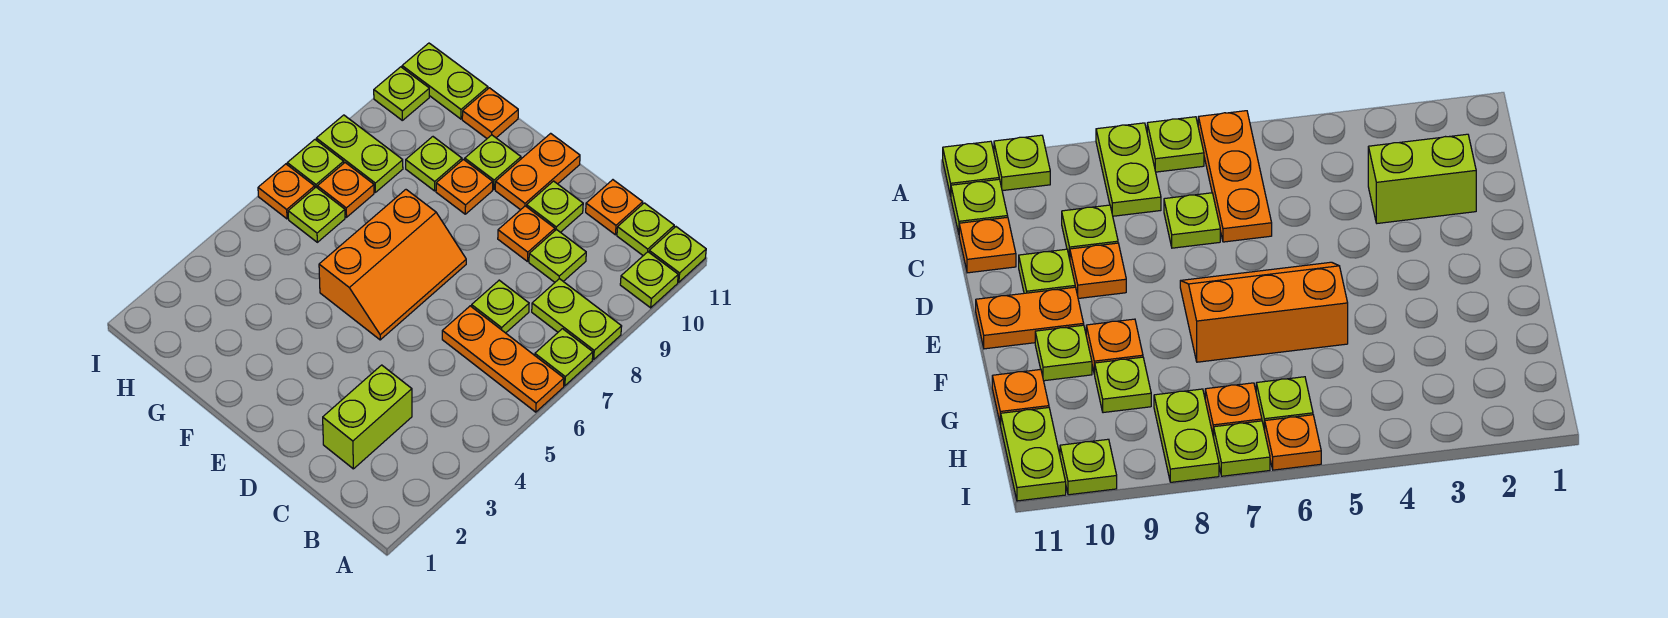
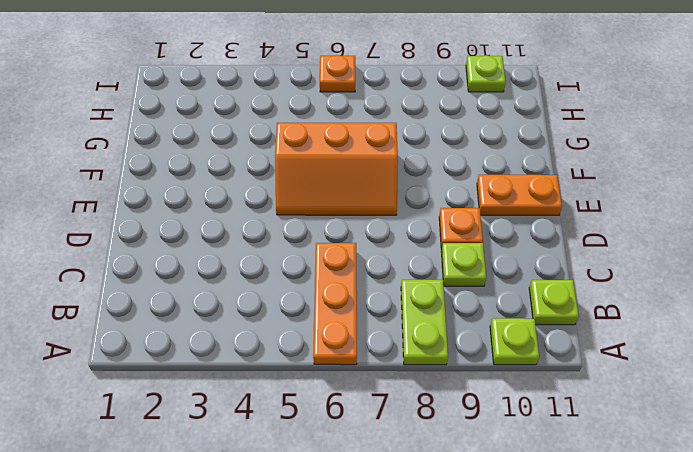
none -> lime plate A7 level 1
none -> lime plate A11 level 1
none -> lime brick C2:C3 level 1

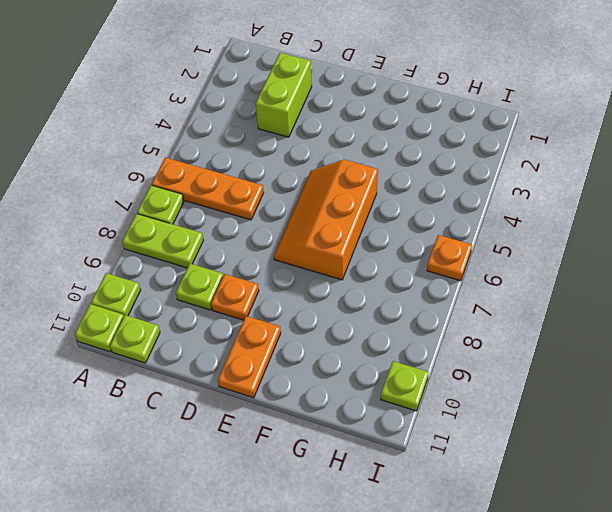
none -> lime plate C7 level 1
none -> orange plate C11 level 1
none -> lime plate D10 level 1

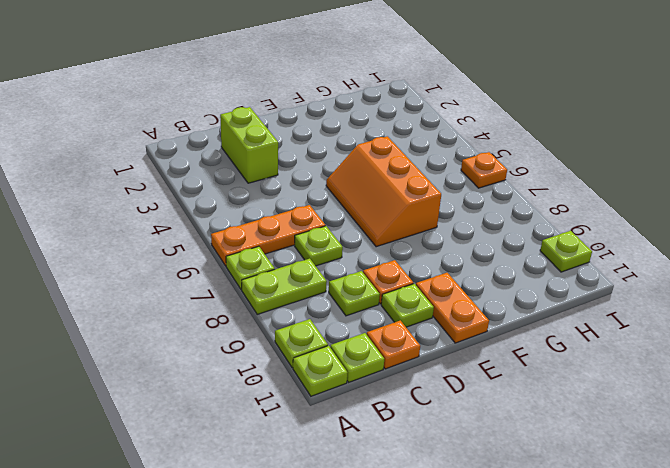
none -> orange plate F9 level 1
none -> lime plate F10 level 1
none -> lime plate G9 level 1

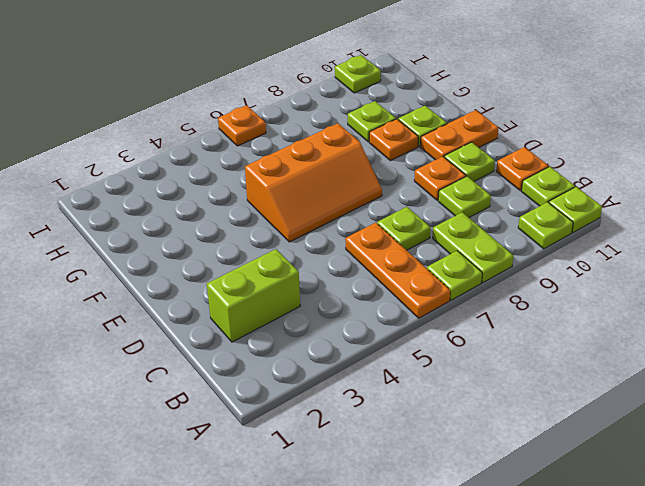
none -> orange plate G11 level 1
none -> lime plate H6 level 1
none -> orange plate H7 level 1

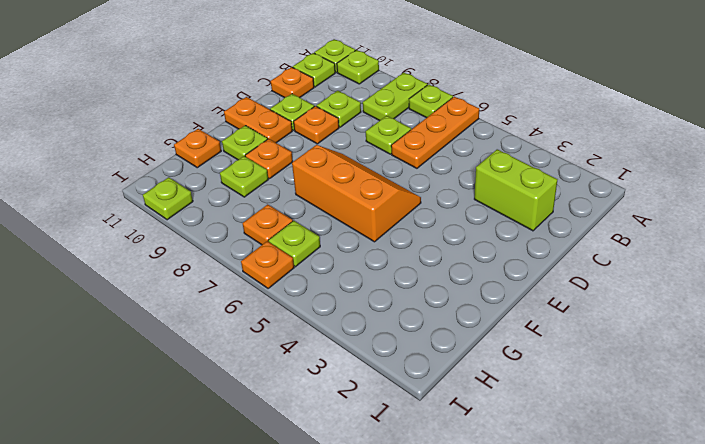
none -> lime plate H8:I8 level 1
none -> lime plate H11:I11 level 1
none -> lime plate I7 level 1

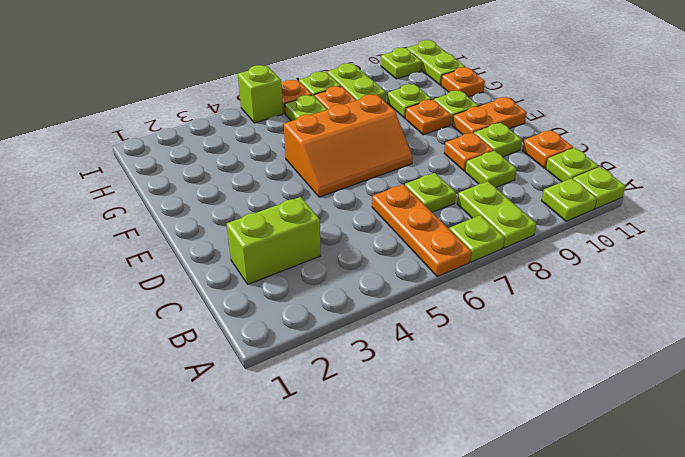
lime brick I5 level 1 -> none

